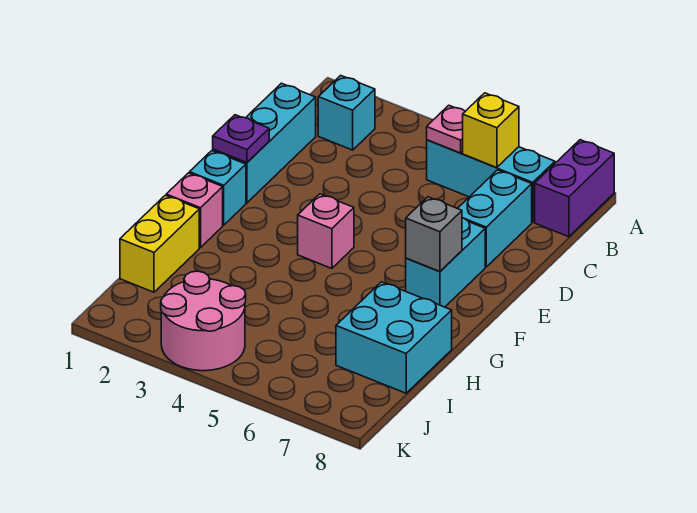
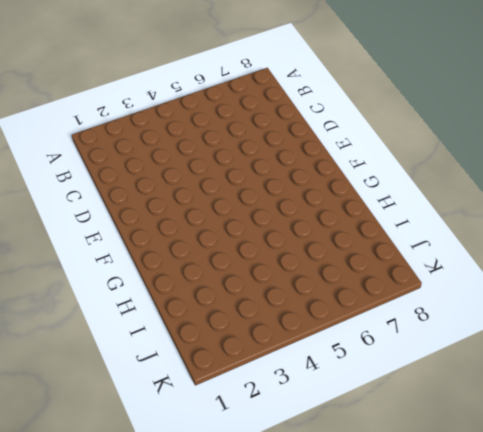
none -> purple brick A8:B8 level 1
none -> cyan brick B2 level 1
none -> cyan brick B5:B7 level 1

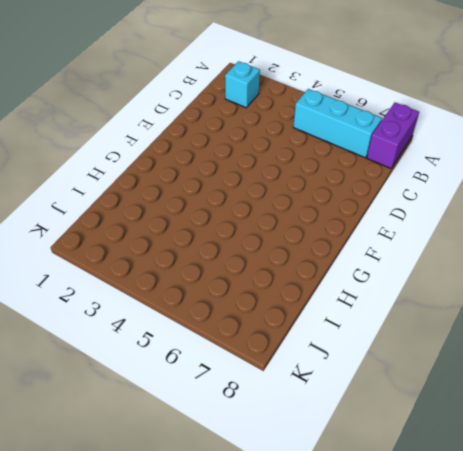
none -> cyan brick C1:E1 level 1
none -> cyan brick C7:D7 level 1
none -> cyan brick E7:F7 level 1

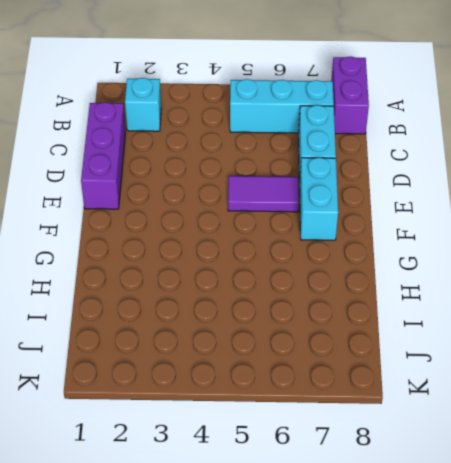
purple brick C1:E1 level 1 -> cyan brick C1:E1 level 1
purple tile E5:E6 level 1 -> none
none -> cyan brick F1 level 1
none -> pink brick F4 level 1
none -> pink brick G1 level 1

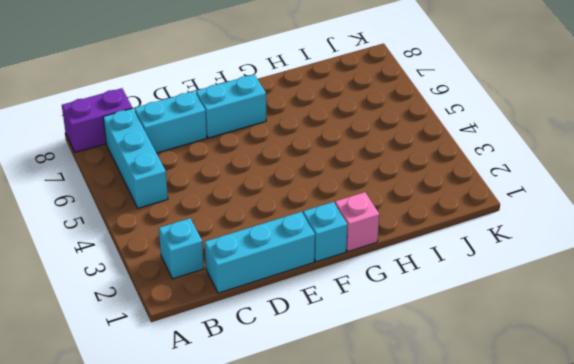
none -> pink brick F4 level 1
none -> yellow brick H1:I1 level 1
none -> cyan brick H7:I8 level 1

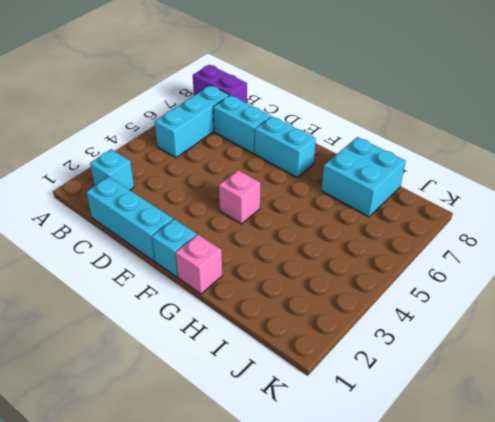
none -> yellow brick H1:I1 level 1
none -> pink round brick J3:K4 level 1
none -> pink plate B5 level 2

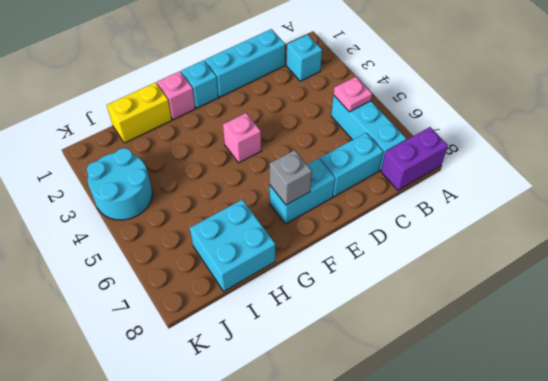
cyan round brick J3:K4 level 1 -> pink round brick J3:K4 level 1
none -> yellow brick B6 level 2
none -> purple plate E1 level 2

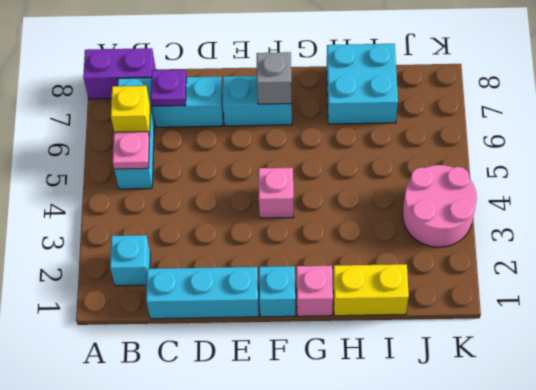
purple plate C7 level 2 -> purple plate E1 level 2

